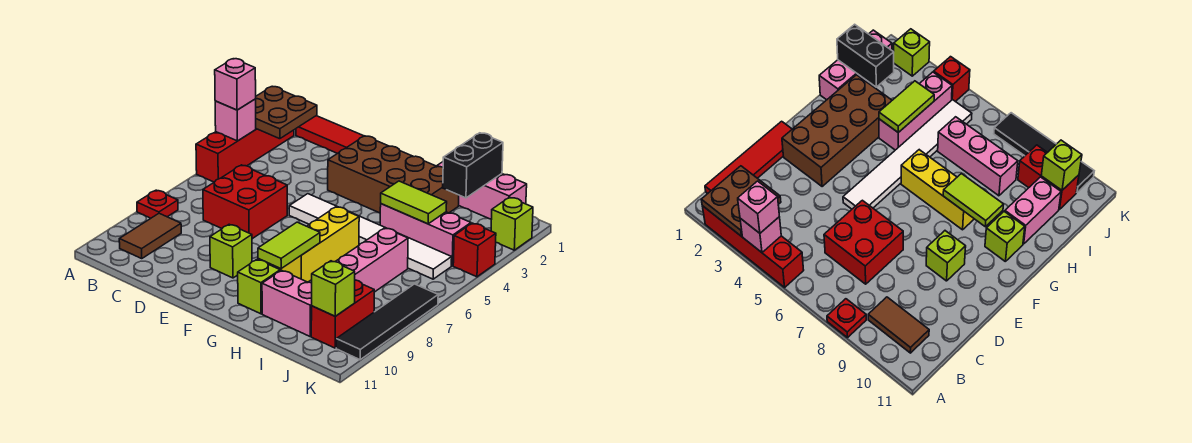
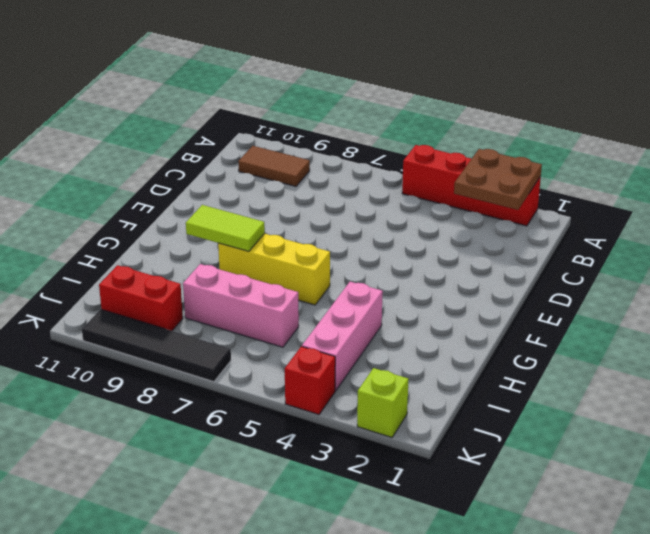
none -> red plate A8 level 1
none -> red tile B1:E1 level 1
none -> red brick C6:D7 level 1

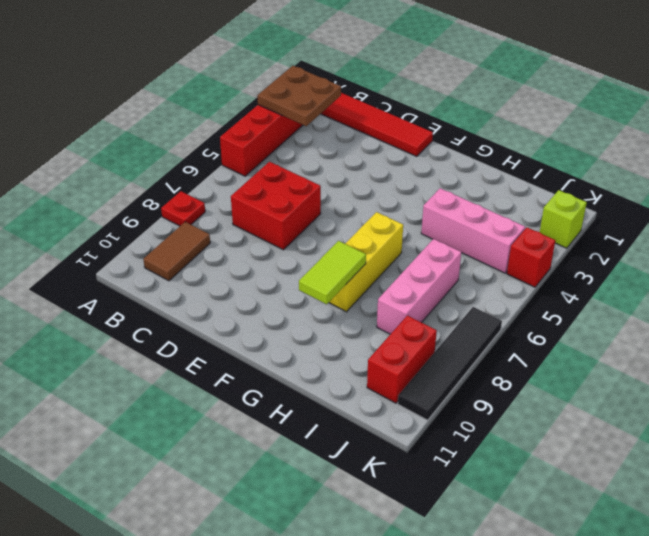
none -> brown brick E2:H3 level 1
none -> white tile E5:J5 level 1
none -> lime brick E9 level 1

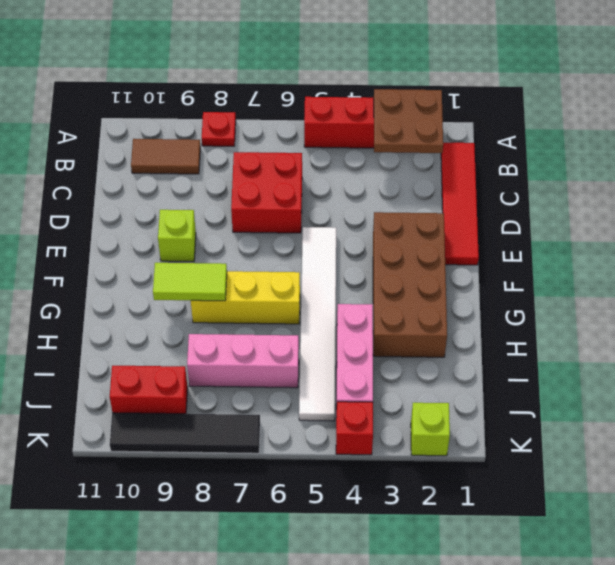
none -> lime brick G10 level 1
none -> pink brick H1:J1 level 1
none -> pink brick H10:I10 level 1

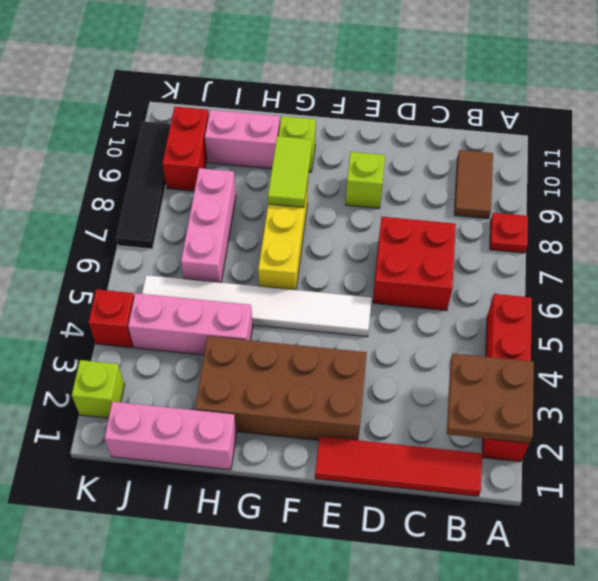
none -> pink brick A4 level 2
none -> lime tile H4:I4 level 2
none -> black brick I1:I2 level 2

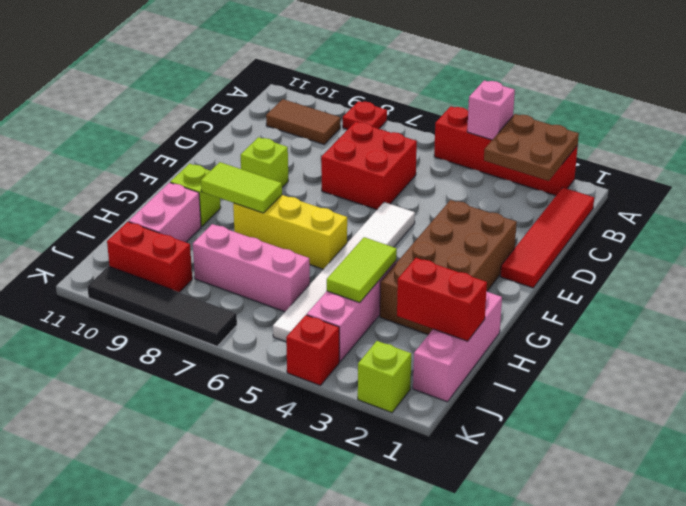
red brick I1:I2 level 2 -> black brick I1:I2 level 2
none -> lime brick J10 level 2
none -> pink brick A4 level 3

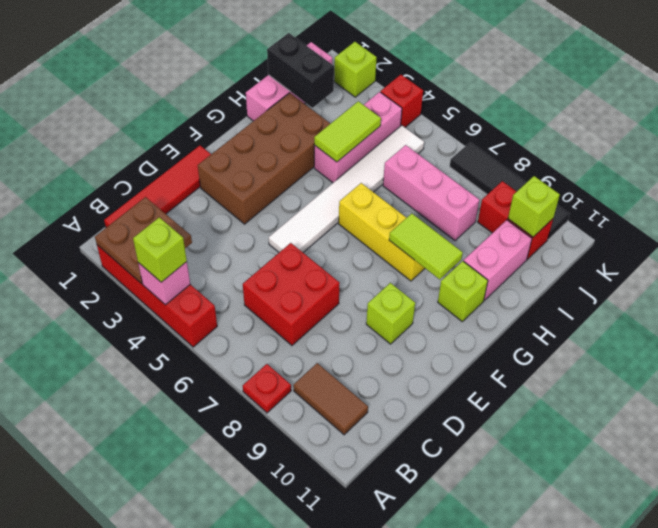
lime brick A4 level 3 -> pink brick A4 level 3

